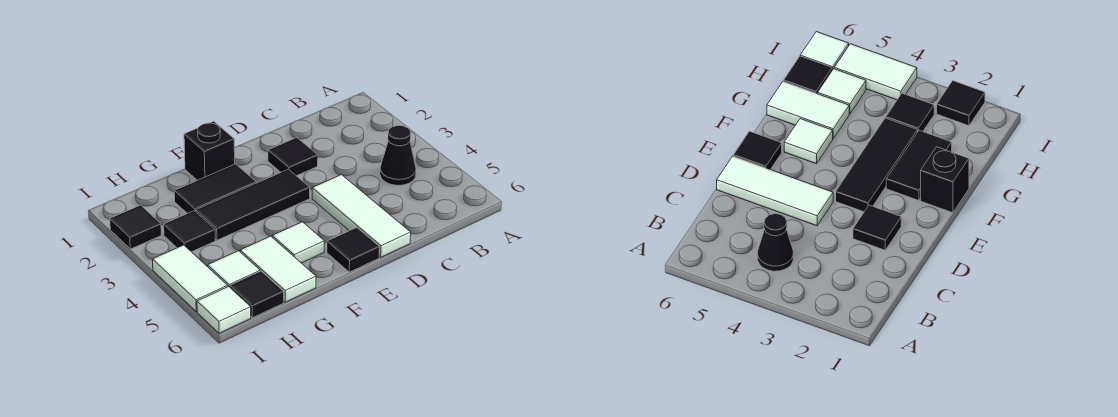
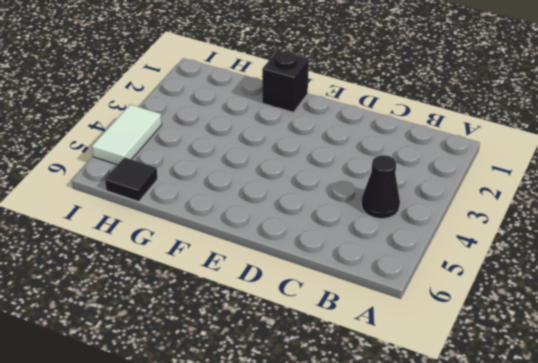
none -> black tile D2 level 1
none -> white tile D4:D6 level 1
none -> black tile E3:G3 level 1

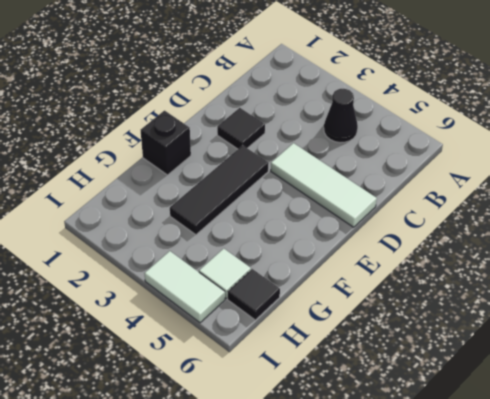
none -> black tile E6 level 1
none -> black tile F2:G2 level 1
none -> white tile F5 level 1

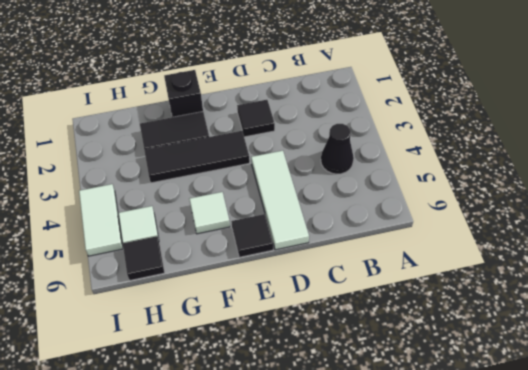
none -> white tile G5:G6 level 1
none -> black tile H3 level 1
none -> black tile I2 level 1

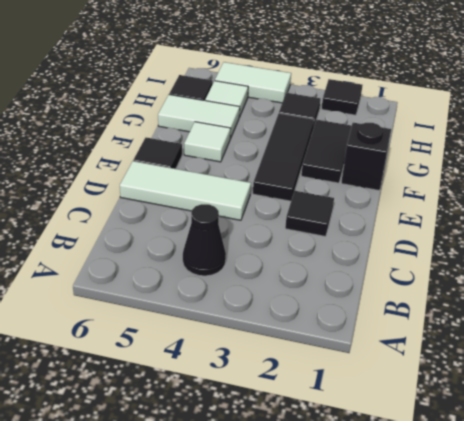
none -> white tile I6 level 1

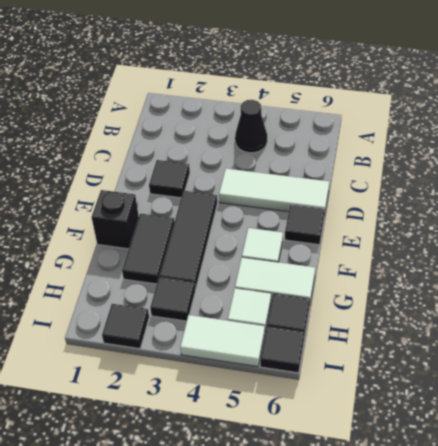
black tile I6 level 1 -> white tile I6 level 1

